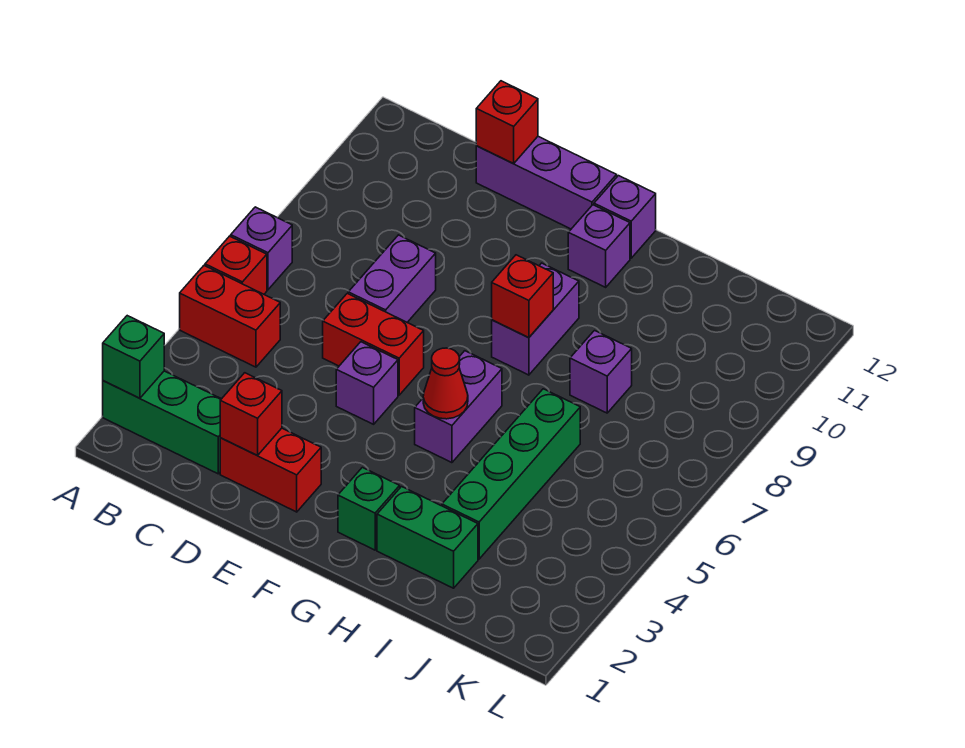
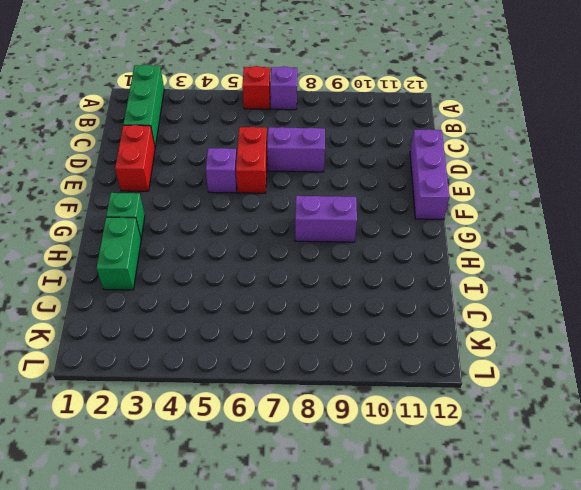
none -> red brick A5:B5 level 1
none -> purple brick G5:G6 level 1
none -> purple brick G11 level 1

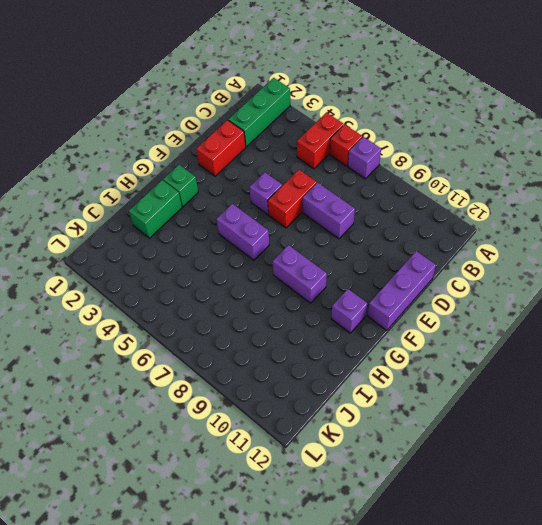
none -> purple brick G12 level 1
none -> green brick I3:I6 level 1
none -> purple brick I8 level 1

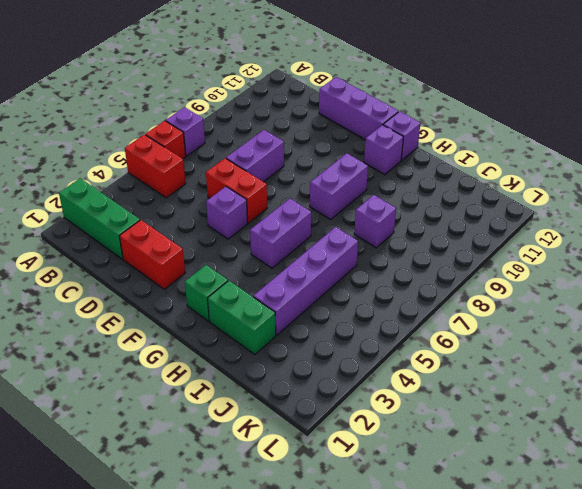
purple brick I3:I6 level 1 -> green brick I3:I6 level 1
none -> green brick A2 level 2
none -> red brick D2 level 2
none -> red brick D12 level 2

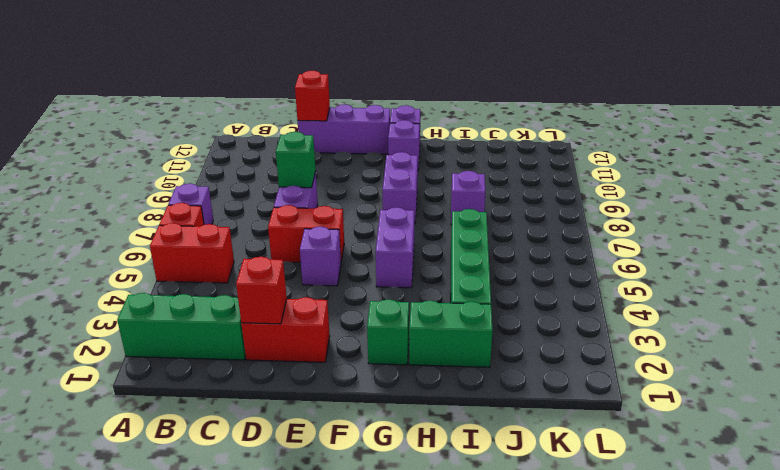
green brick D8 level 2 -> green brick A2 level 2
none -> red cone G5 level 2
none -> red brick G8 level 2

